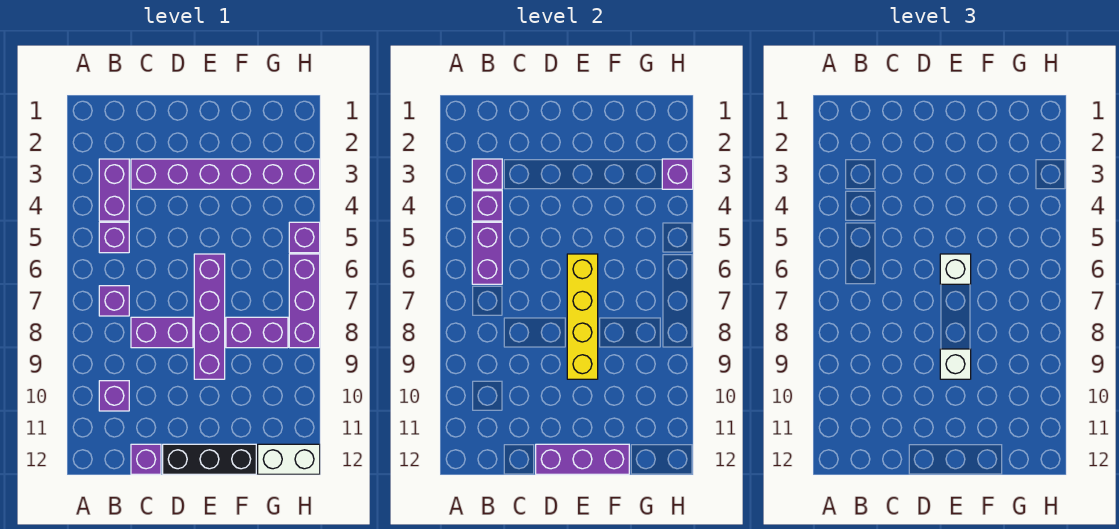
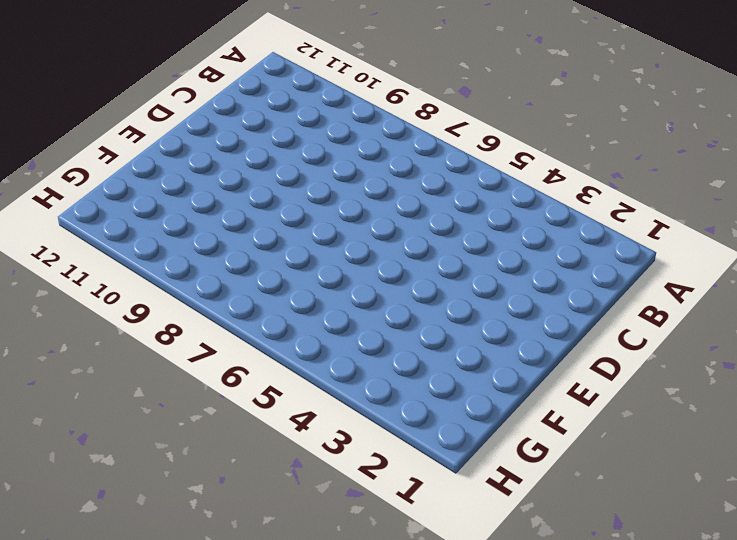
none -> purple brick B3:B4 level 1
none -> purple brick B5 level 1
none -> purple brick B7 level 1

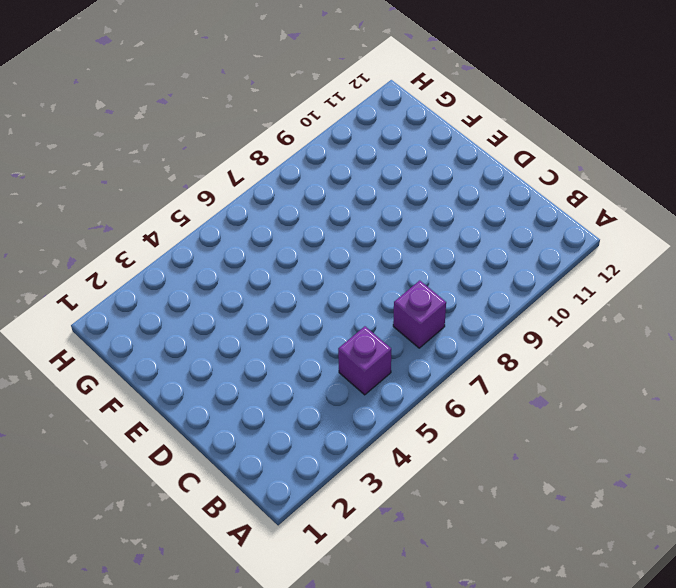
none -> purple brick B3:B4 level 1
none -> purple brick B10 level 1
none -> purple brick C3:H3 level 1

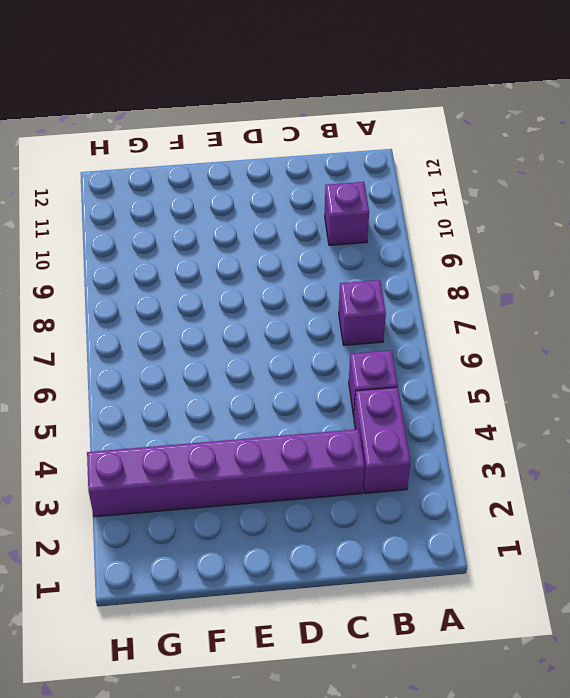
none -> purple brick C8:D8 level 1
none -> purple brick C12 level 1
none -> black brick D12:F12 level 1

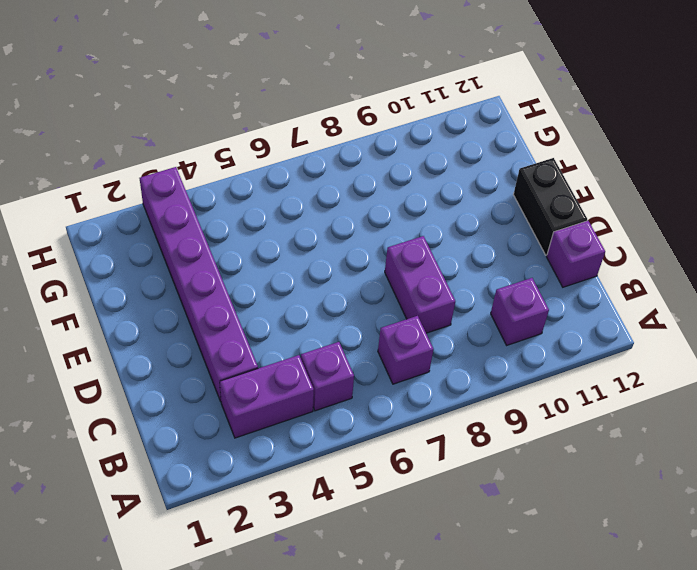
black brick D12:E12 level 1 -> black brick D12:F12 level 1
none -> purple brick E6:E9 level 1
none -> purple brick F8:G8 level 1
none -> white brick G12:H12 level 1

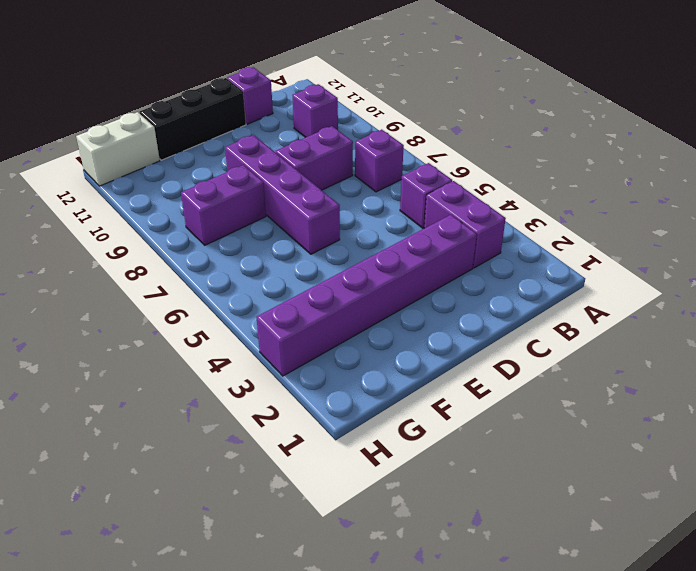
none -> purple brick H5 level 1
none -> purple brick H6:H8 level 1
none -> purple brick B3 level 2

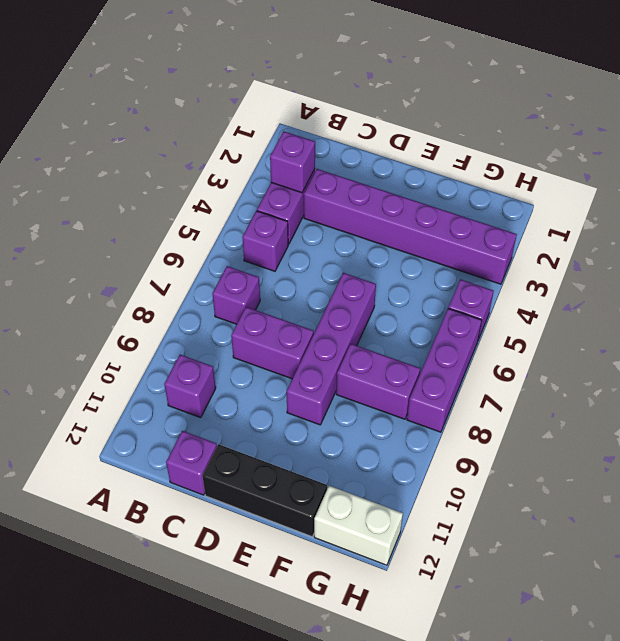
none -> purple brick B4 level 2
none -> purple brick B5:B6 level 2
none -> purple brick D12:F12 level 2

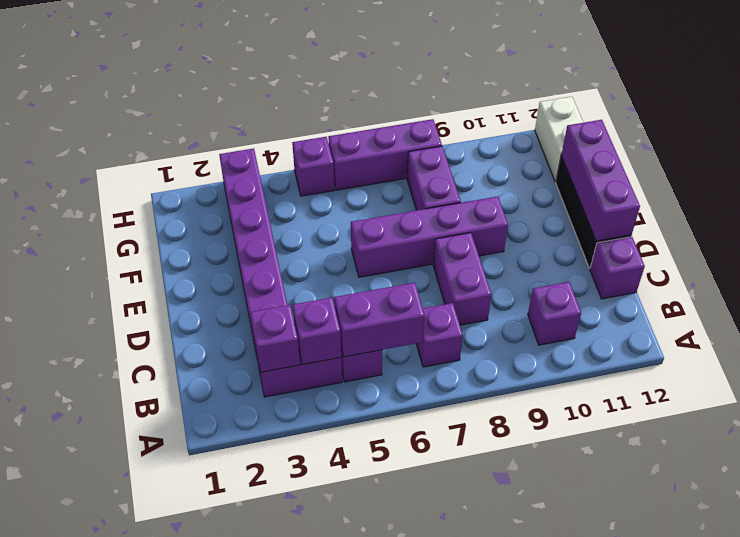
none -> yellow brick E6:E9 level 2
none -> purple brick H3 level 2
none -> white brick E6 level 3

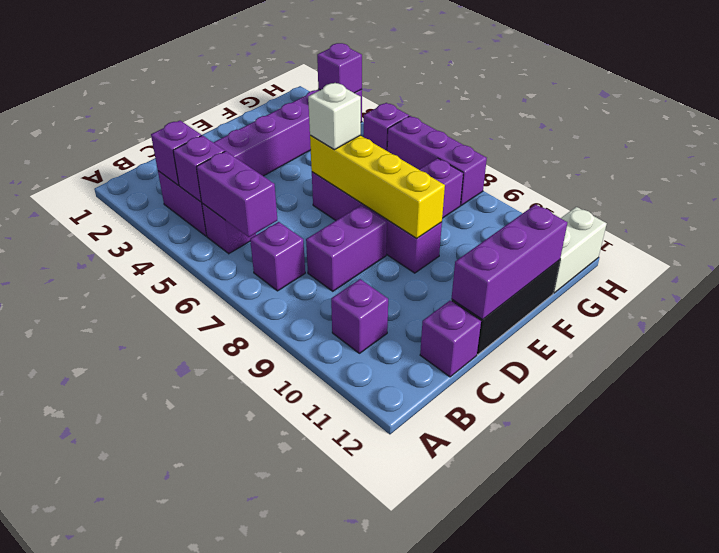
none -> white brick E9 level 3

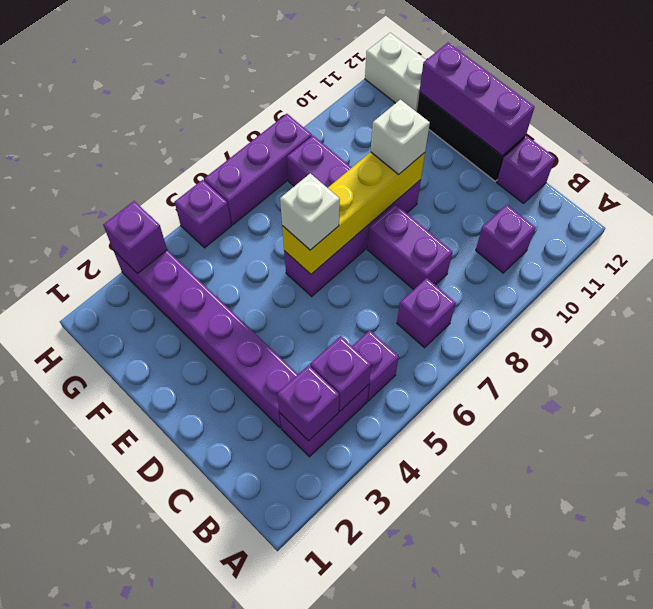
none -> purple brick B5:B6 level 2

